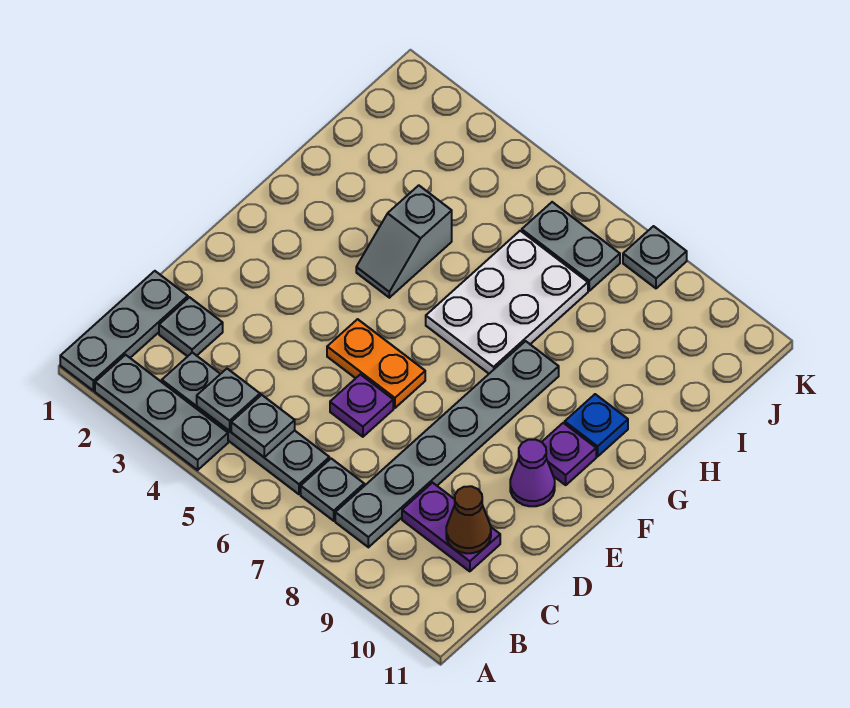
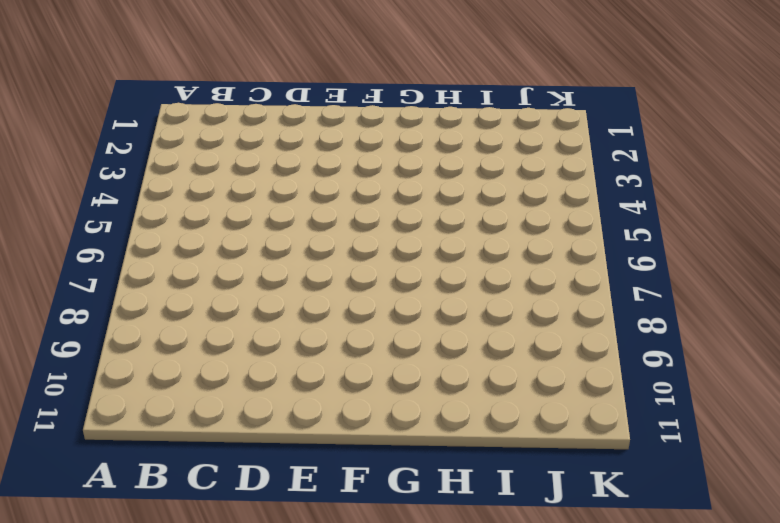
none -> grey plate A1:C1 level 1
none -> grey plate A2:A4 level 1
none -> grey plate B3:B6 level 1

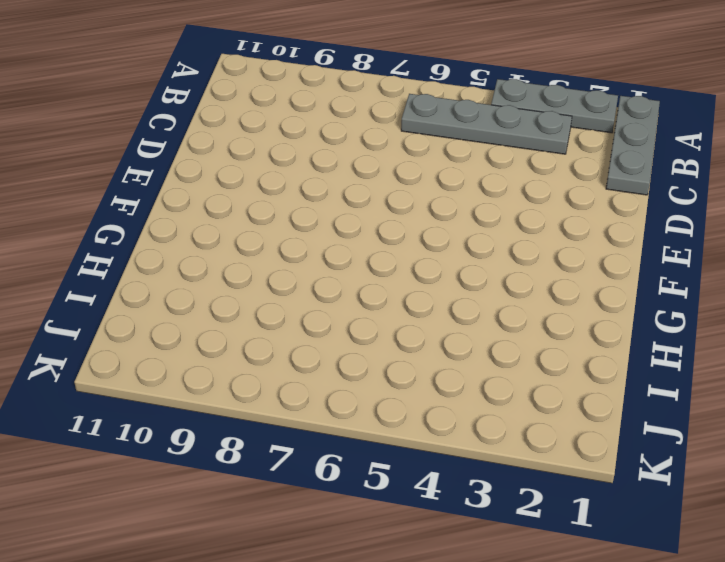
none -> grey plate B7 level 1
none -> grey plate B8:G8 level 1
none -> grey plate C2 level 1

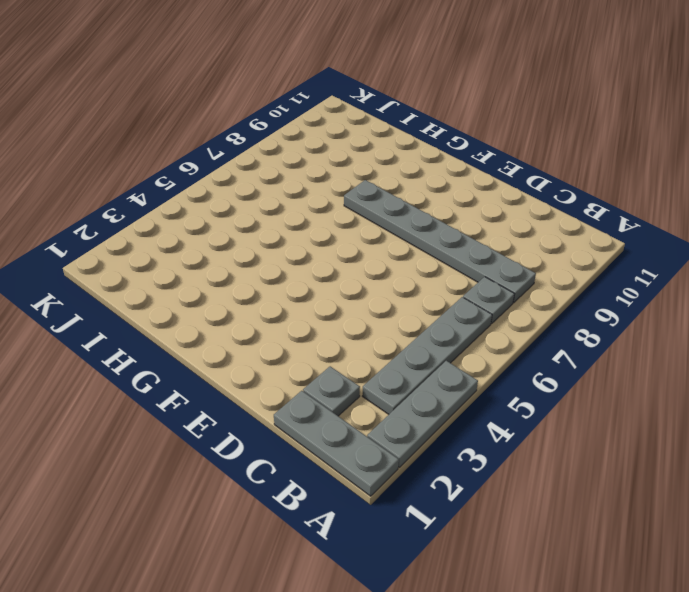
none -> purple plate C9:C10 level 1
none -> purple plate D6 level 1
none -> orange plate E5:E6 level 1

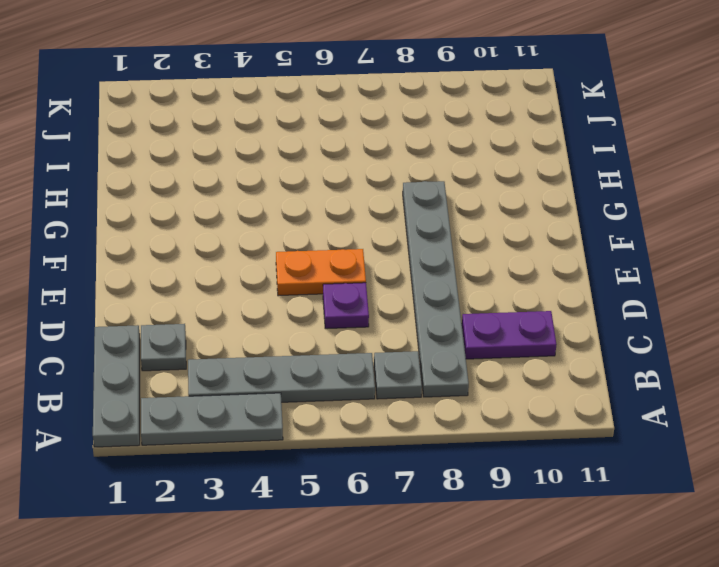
none -> purple cone E10 level 1
none -> purple plate F10 level 1
none -> grey slope G4:H4 level 1 top H

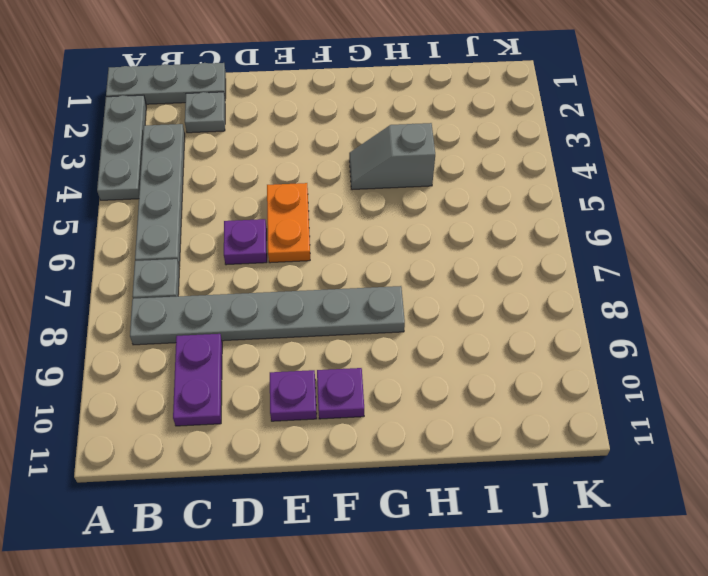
purple plate E10 level 1 -> purple cone E10 level 1
none -> white plate G6:I7 level 1
none -> blue plate G10 level 1
none -> grey plate J6:J7 level 1

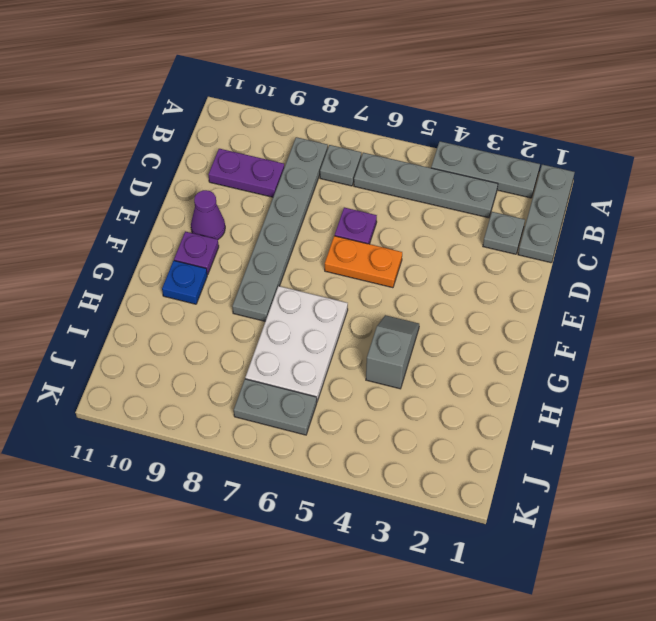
none -> grey plate K8 level 1
none -> grey plate B4 level 2
none -> grey plate B5 level 2

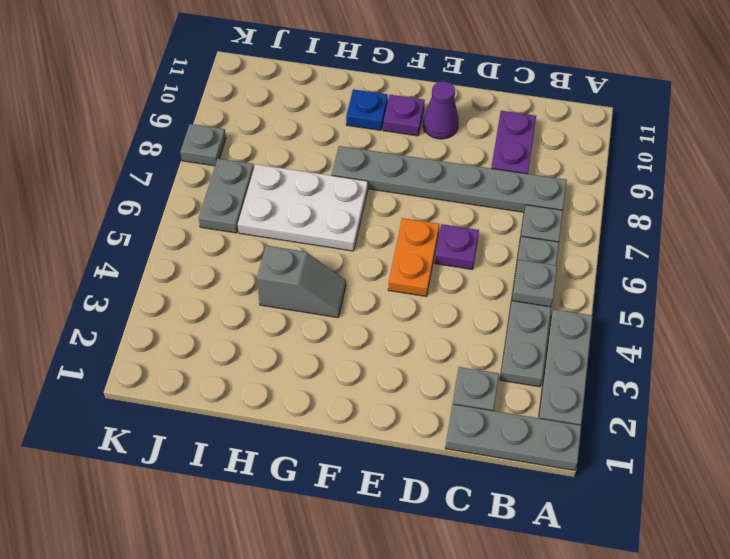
none -> grey plate B4 level 2
none -> brown cone C10 level 2

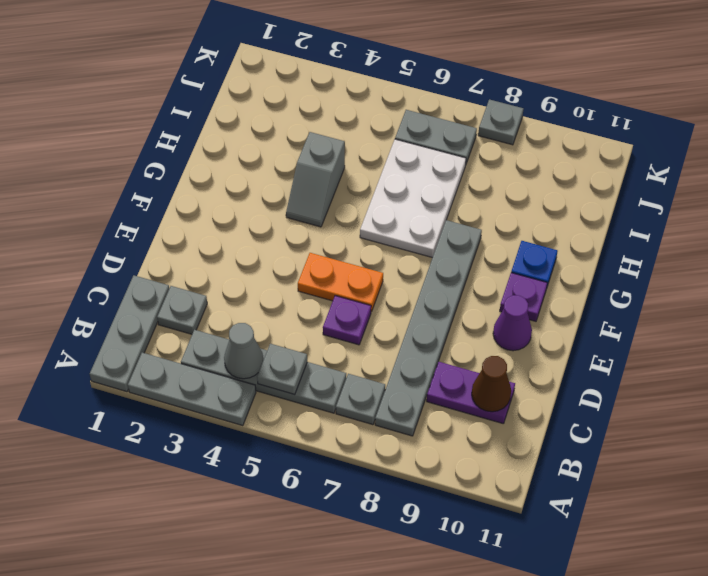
grey cone B4 level 2 -> grey plate B4 level 2

